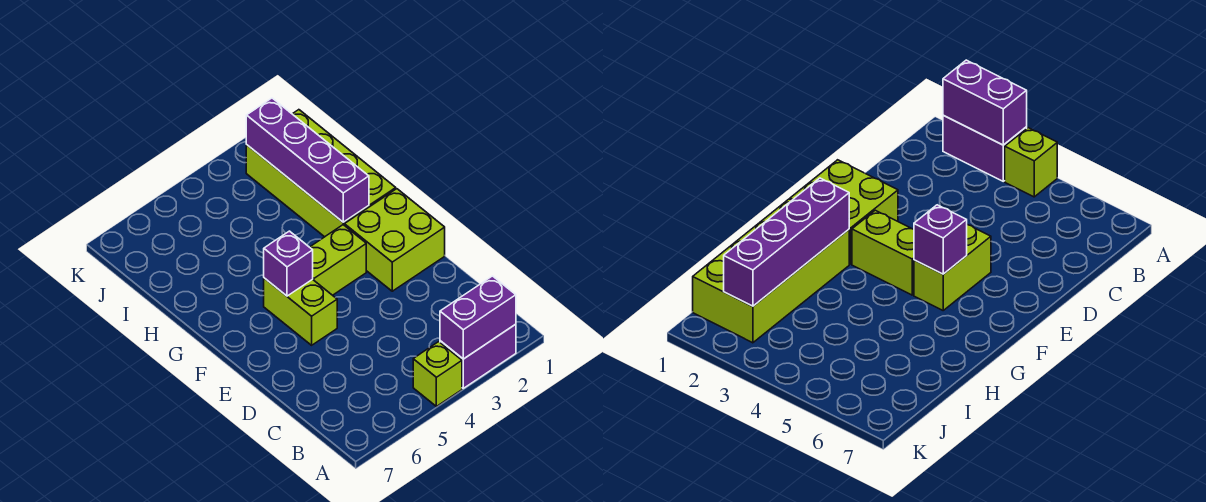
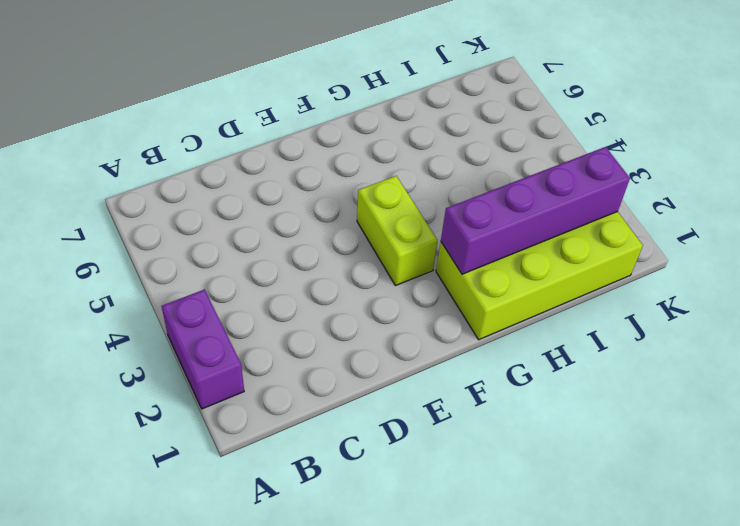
none -> lime brick A4 level 1
none -> lime brick E1:F2 level 1

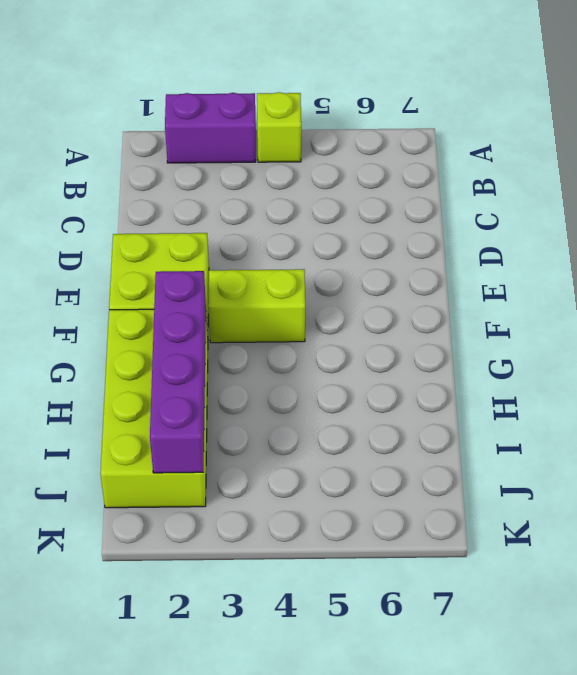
none -> lime brick E5:F5 level 1
none -> purple brick A2:A3 level 2

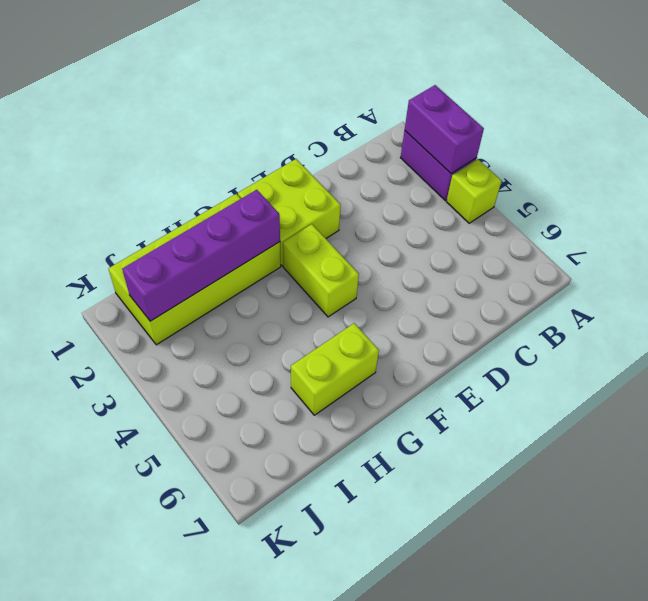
lime brick G6:H6 level 1 -> lime brick E5:F5 level 1
none -> purple brick F5 level 2

